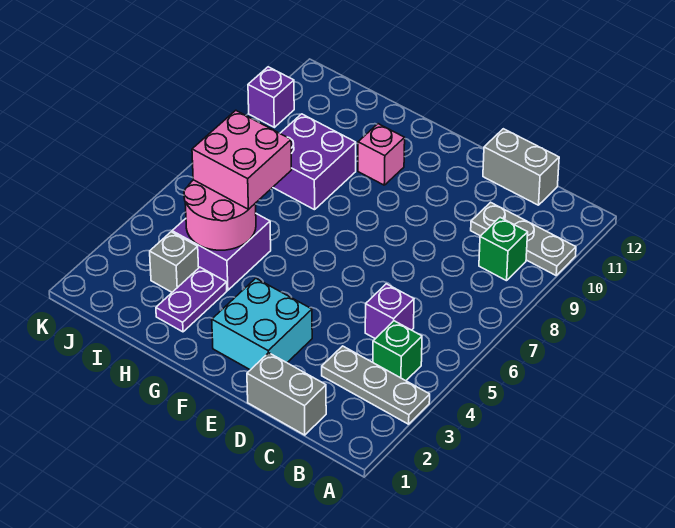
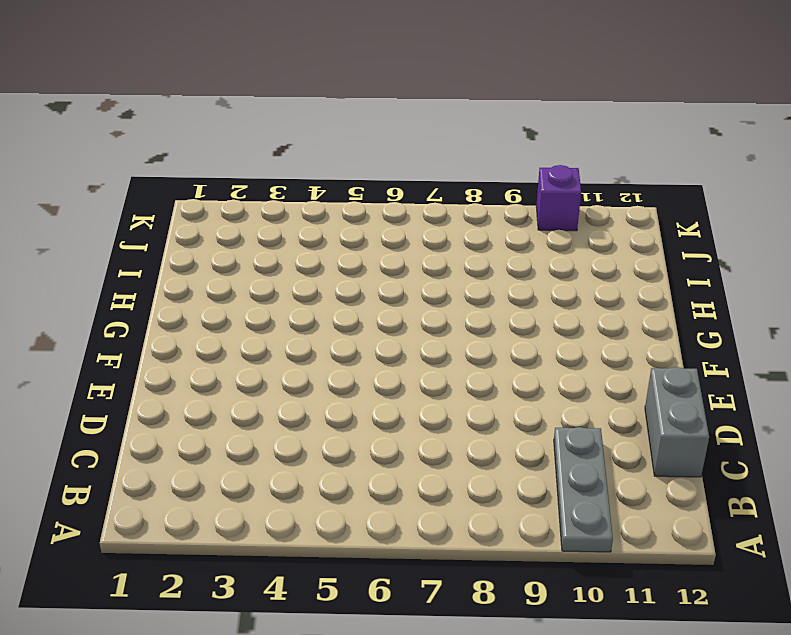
none -> grey plate A3:C3 level 1
none -> green brick B4 level 1
none -> green brick B9 level 1

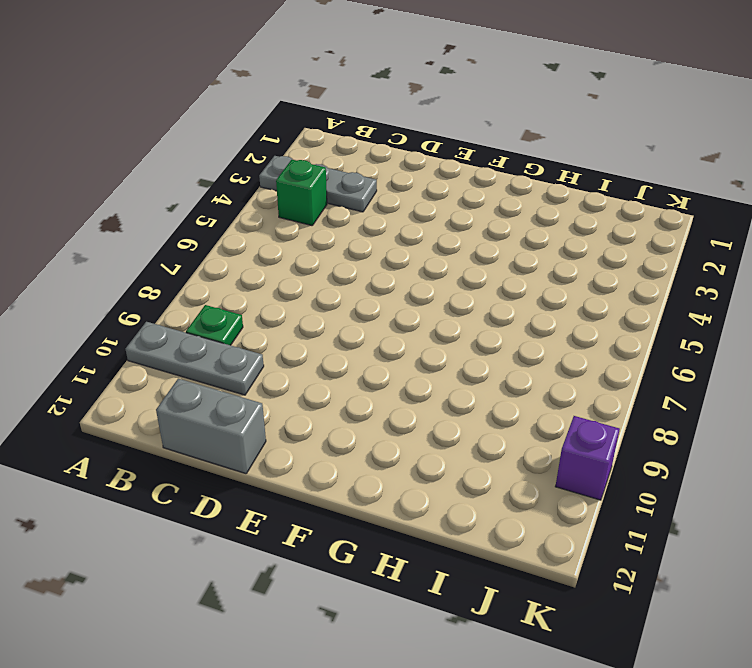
green plate B9 level 1 -> green brick B9 level 1
none -> grey brick C1:D1 level 1
none -> purple brick C5 level 1
none -> cyan brick E2:F3 level 1

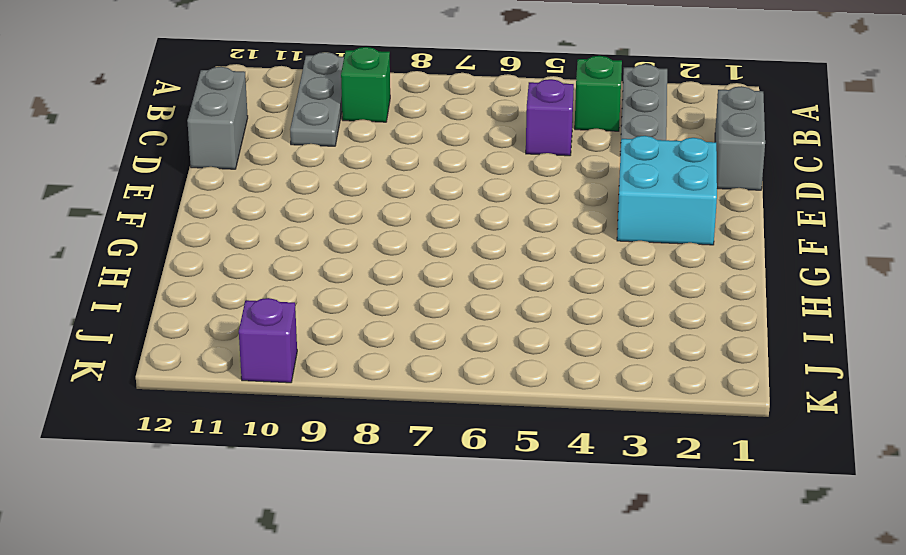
none -> pink brick G10 level 1
none -> purple plate H2:H3 level 1
none -> purple brick H4:I5 level 1

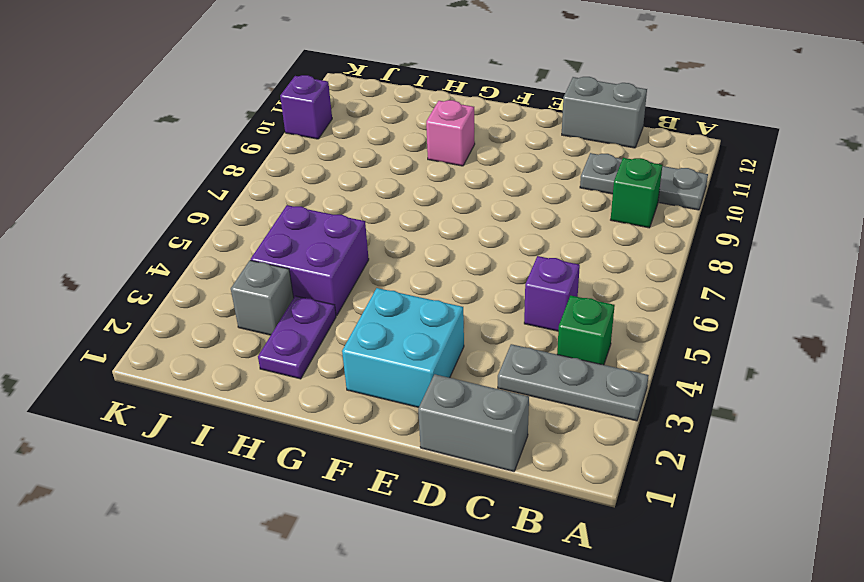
none -> purple brick H8:I9 level 1
none -> pink round brick H4:I5 level 2
none -> pink brick H5:I6 level 3

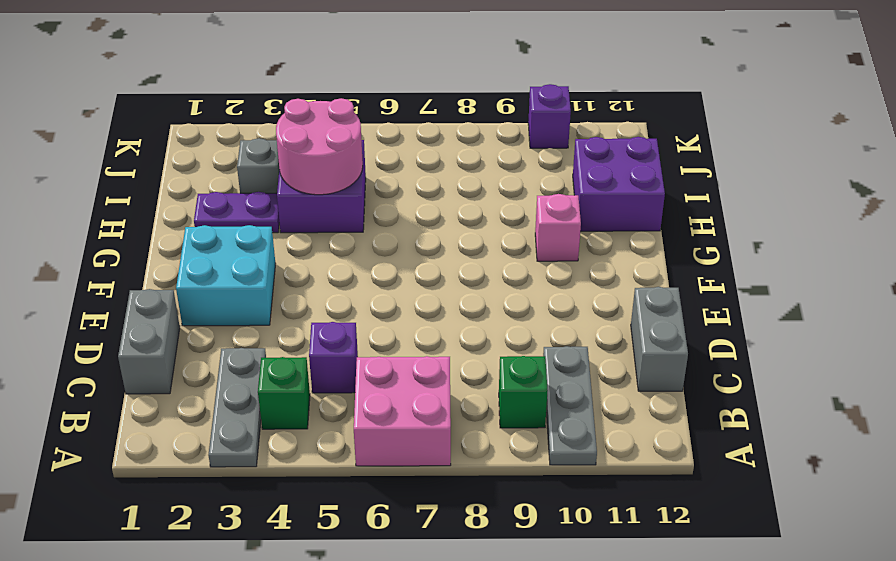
pink brick A6:B7 level 1 -> pink brick H5:I6 level 3
purple brick H11:I12 level 1 -> purple brick H8:I9 level 1

